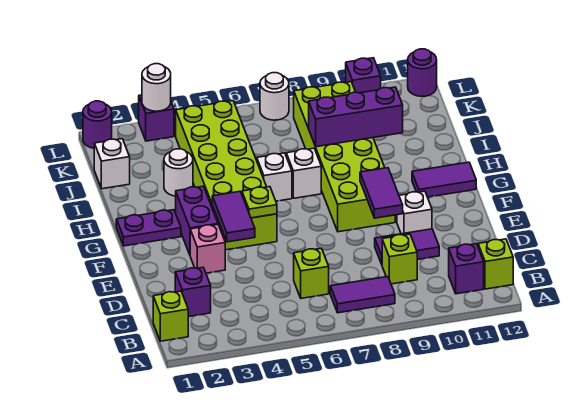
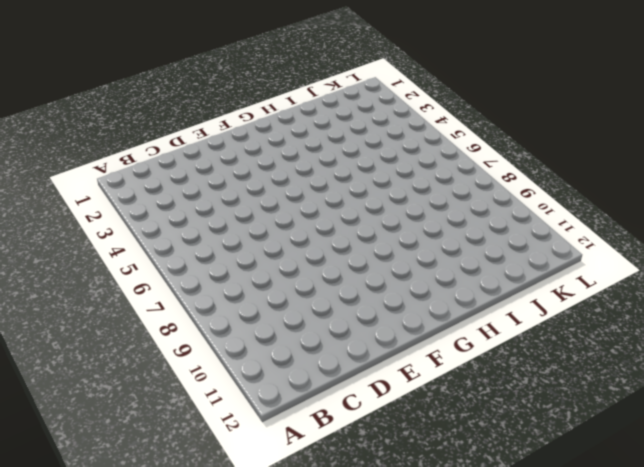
none -> lime brick B1 level 1
none -> purple tile B7:B8 level 1
none -> purple brick B11 level 1

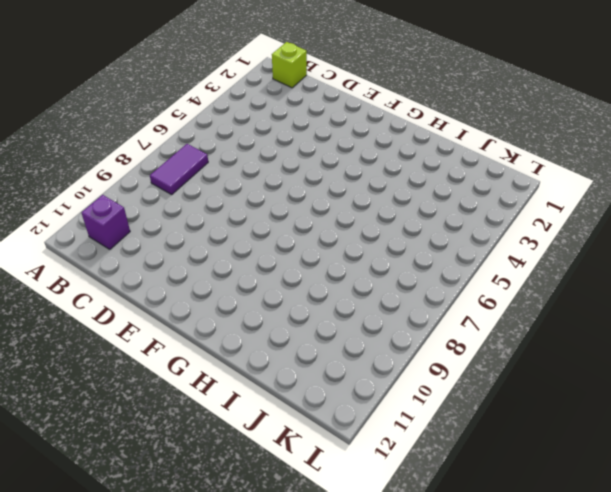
none -> lime brick B12 level 1
none -> purple brick C2 level 1
none -> lime brick C6 level 1

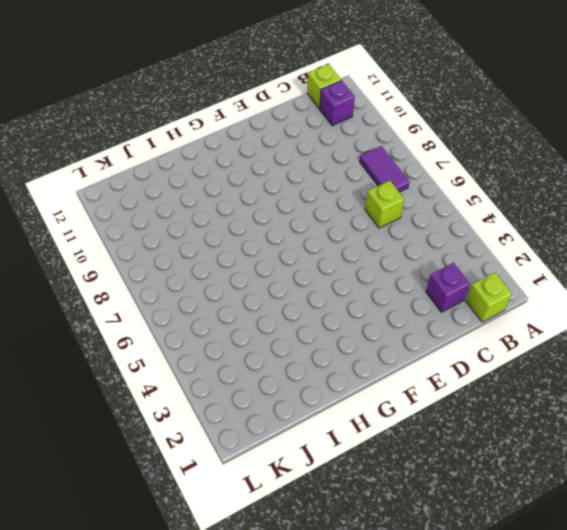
none -> lime brick C9 level 1
none -> purple tile D9:D10 level 1
none -> pink brick E3 level 1

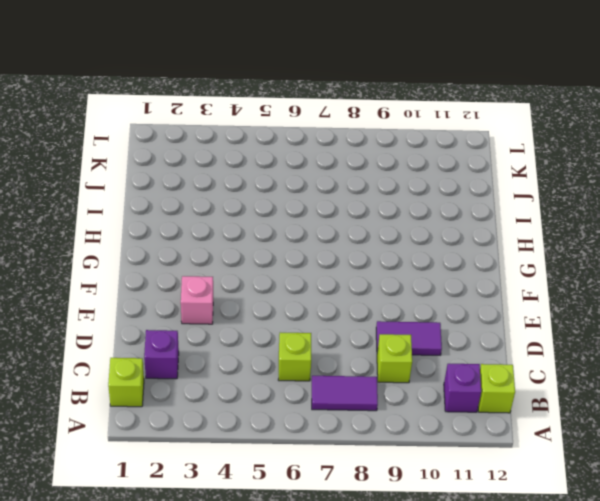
none -> white brick E10 level 1
none -> purple brick F3:G3 level 1
none -> lime brick F4:K5 level 1

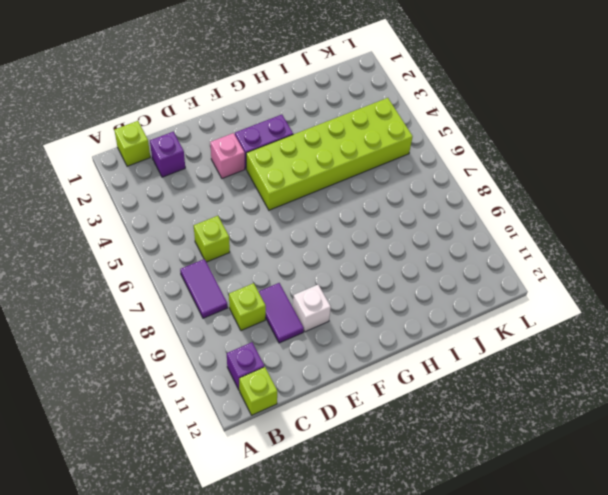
none -> lime brick F8:K9 level 1
none -> purple plate G1:G2 level 1
none -> purple tile G11:G12 level 1

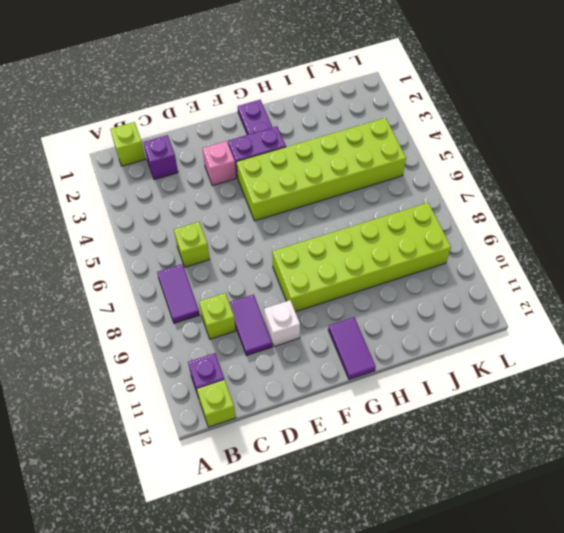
none -> white brick H6 level 1
none -> white brick H7 level 1
none -> white round brick I3 level 1

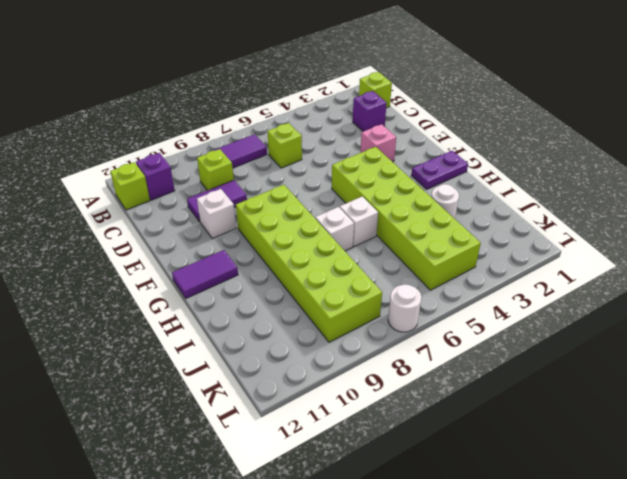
none -> purple brick F3:G3 level 1
none -> white brick J1 level 1
none -> purple round brick L1 level 1

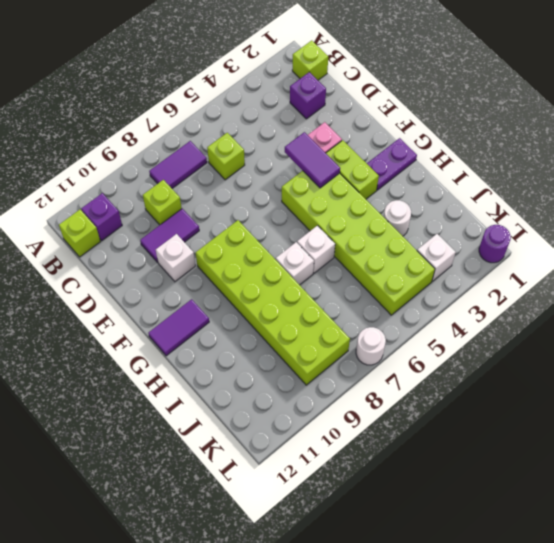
lime brick F3:G3 level 1 -> purple brick F3:G3 level 1
white brick K3 level 1 -> white brick J1 level 1
none -> purple brick L3 level 1
none -> purple brick L10 level 1
none -> purple round brick L12 level 1

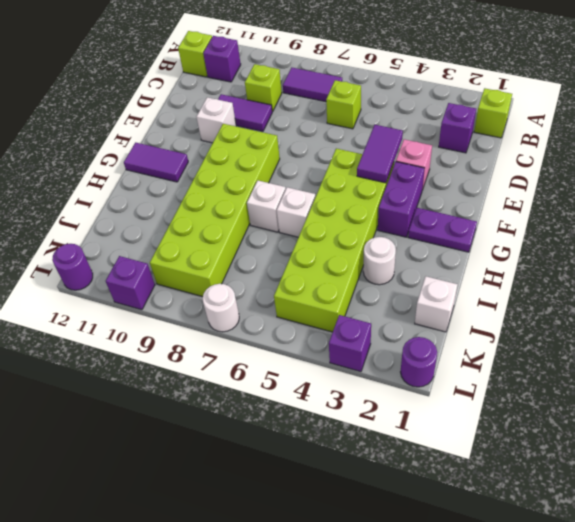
none -> purple tile E9:F9 level 2
none -> lime plate F5 level 2
none -> purple brick I8:I10 level 2

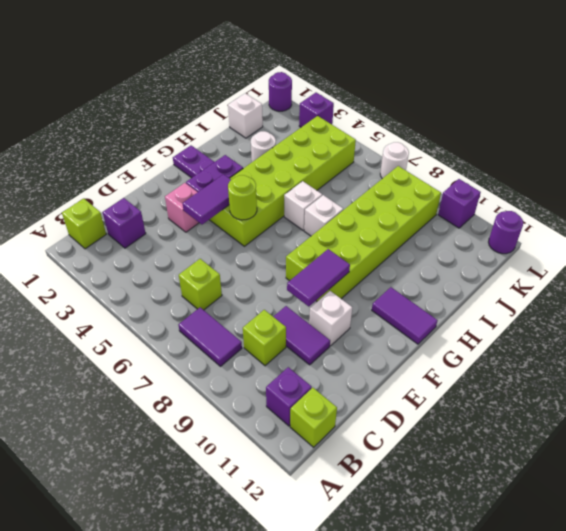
lime round brick F5 level 2 -> lime plate F5 level 2
none -> purple brick I8:I10 level 2
none -> white round brick L3 level 2

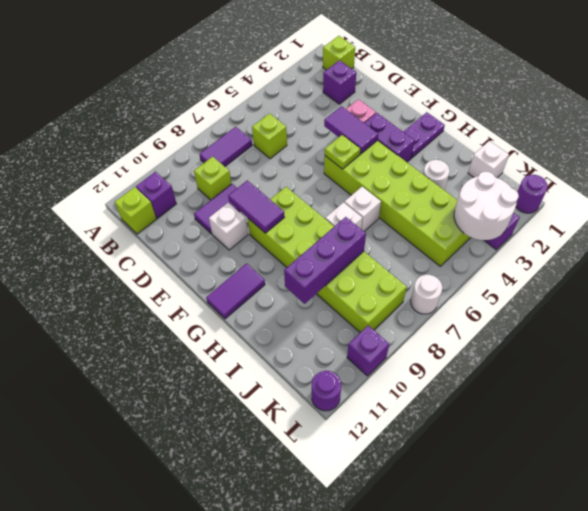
white round brick K3:L4 level 2 -> white round brick L3 level 2

